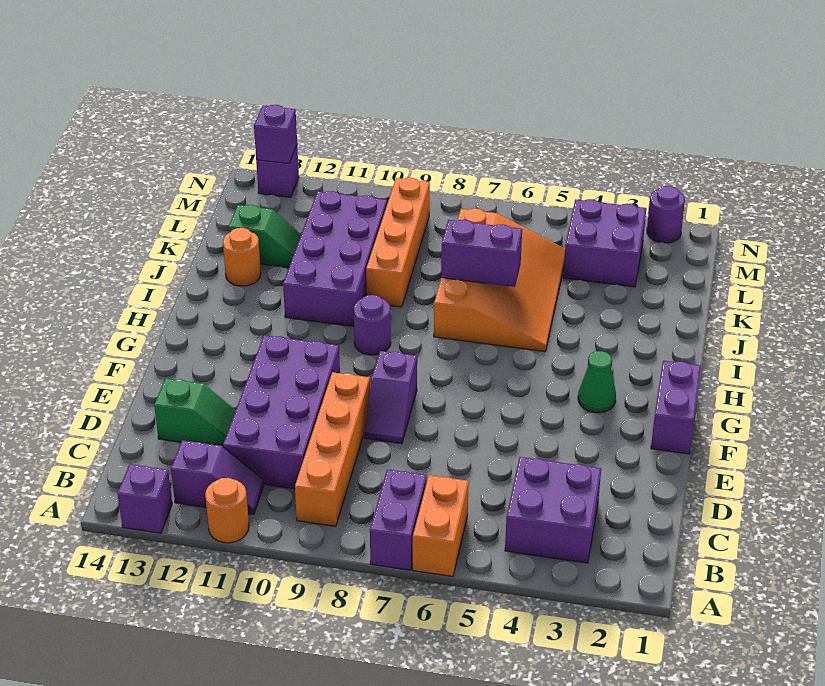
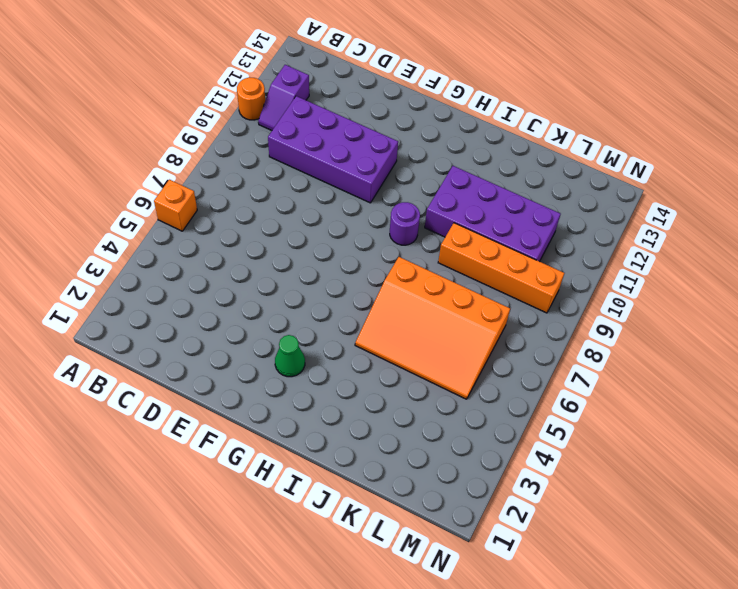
orange brick A6 level 1 -> orange brick A6:B6 level 1
none -> purple brick A7:B7 level 1
none -> purple brick A13 level 1
none -> purple brick B3:C4 level 1

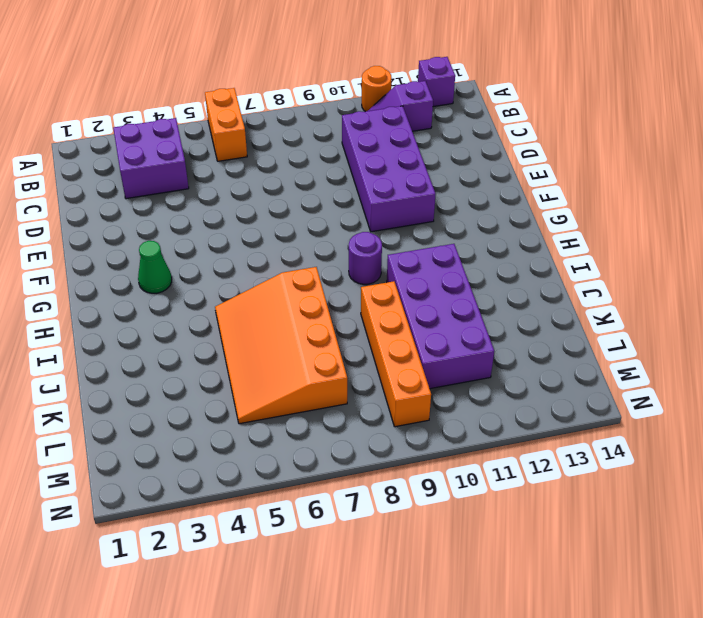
none -> purple brick A7:B7 level 1
none -> orange brick B9:E9 level 1
none -> green slope D12:D13 level 1 top 13

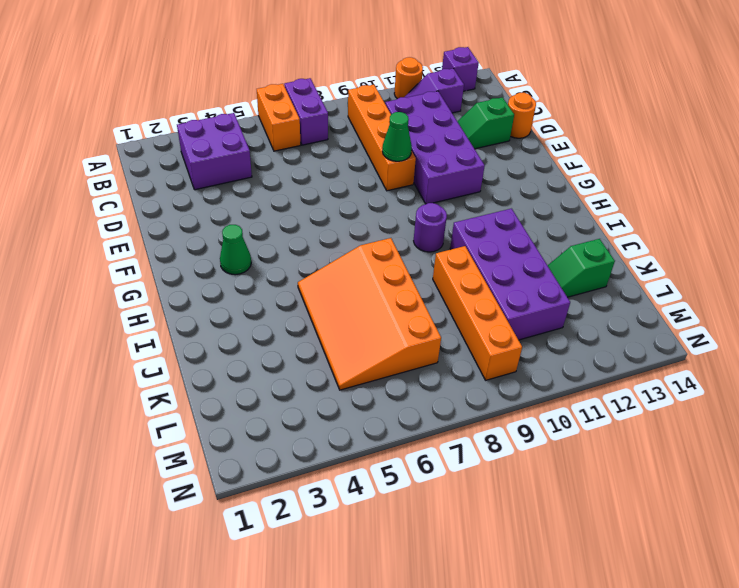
orange round brick D14 level 1 -> orange round brick J13 level 1
green cone E9 level 2 -> none
none -> purple slope E8:F8 level 1 top F
none -> purple brick F1:G1 level 1
none -> purple brick L3:M4 level 1

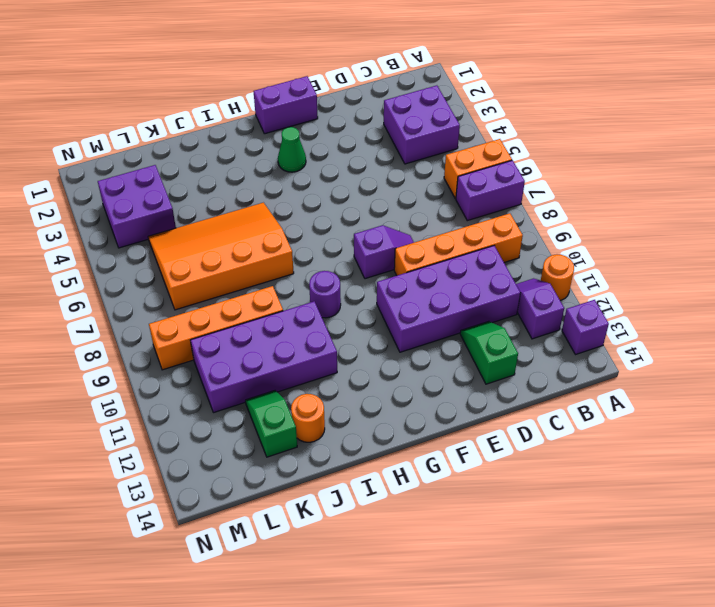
none -> purple round brick N2 level 1
none -> purple brick N13 level 1
none -> purple brick J6:J7 level 2

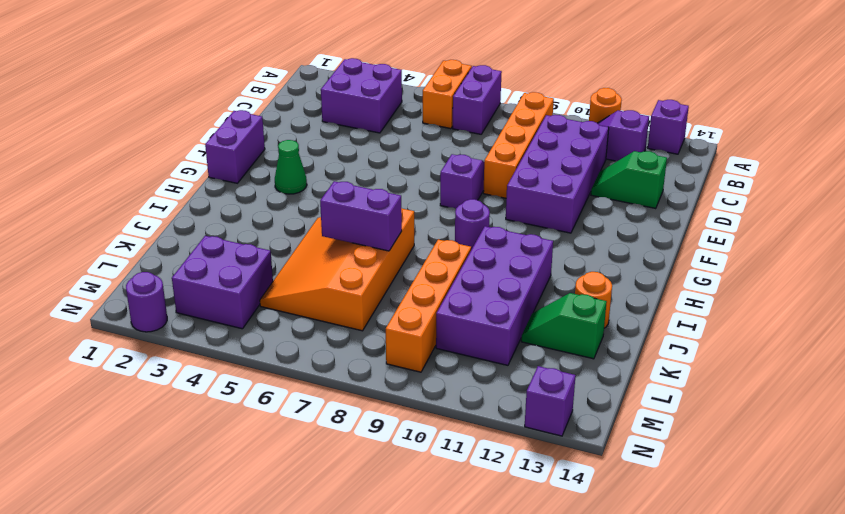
none -> purple brick N13 level 2

